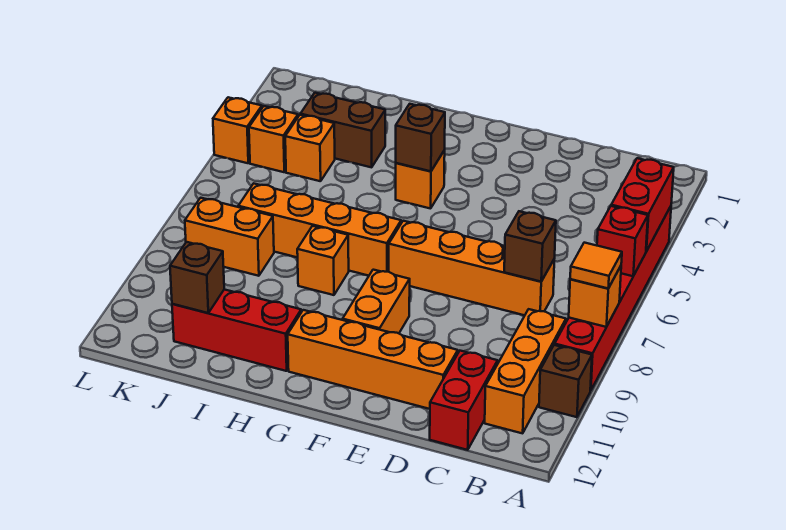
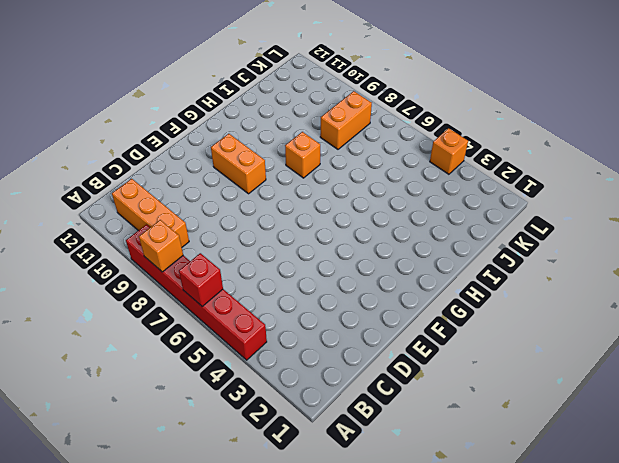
none -> brown brick A10 level 1
none -> orange brick C7:F7 level 1
none -> red brick C11:C12 level 1

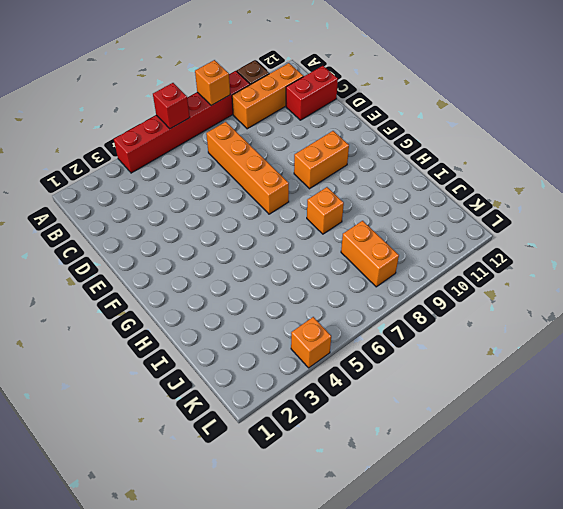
none -> orange brick D11:G11 level 1
none -> orange brick G4 level 1
none -> orange brick G7:J7 level 1

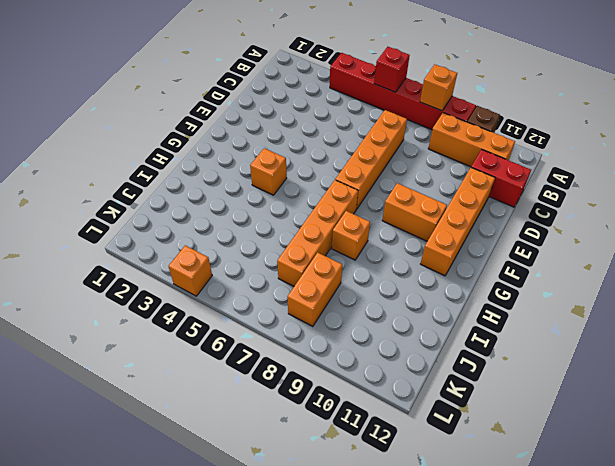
none -> red brick H11:J11 level 1
none -> brown brick I3:J3 level 1
none -> orange brick J4 level 1

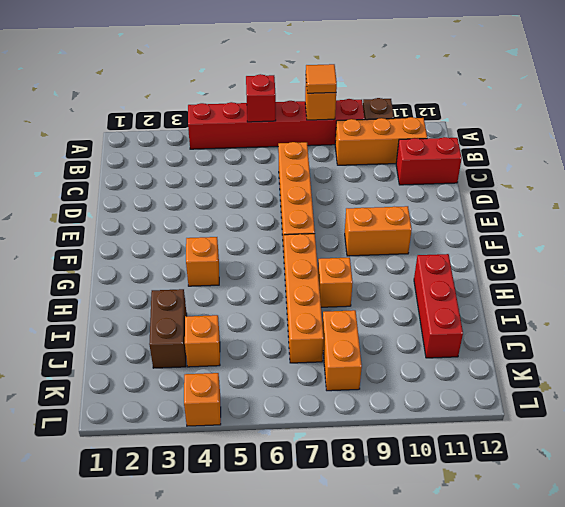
none -> orange brick D11:G11 level 1
none -> orange brick K4 level 1
none -> red brick A4:A5 level 2

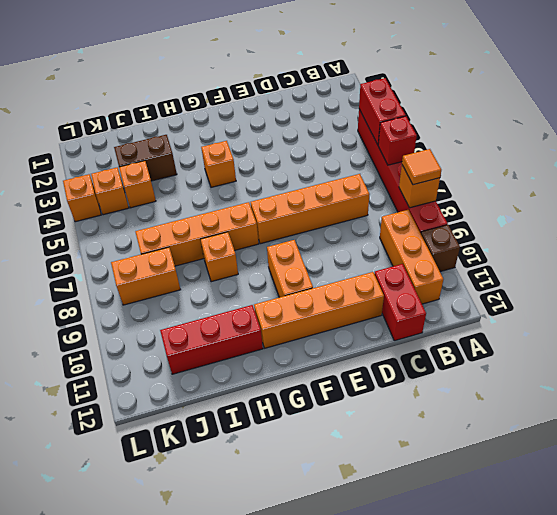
none -> brown brick C7 level 2
none -> brown brick G4 level 2
none -> brown brick J11 level 2

